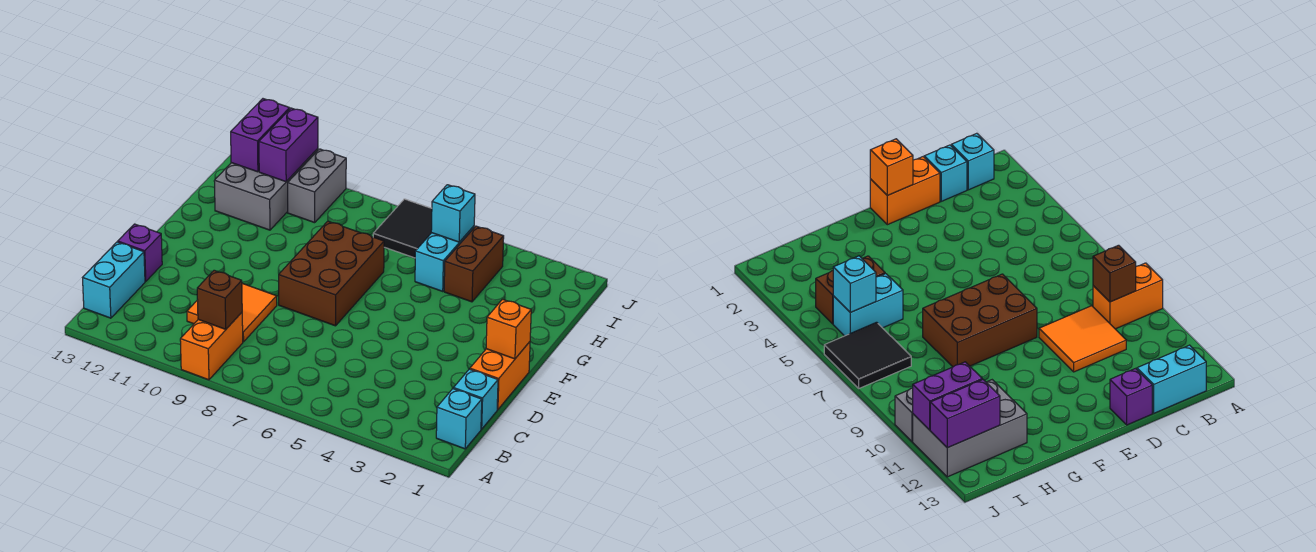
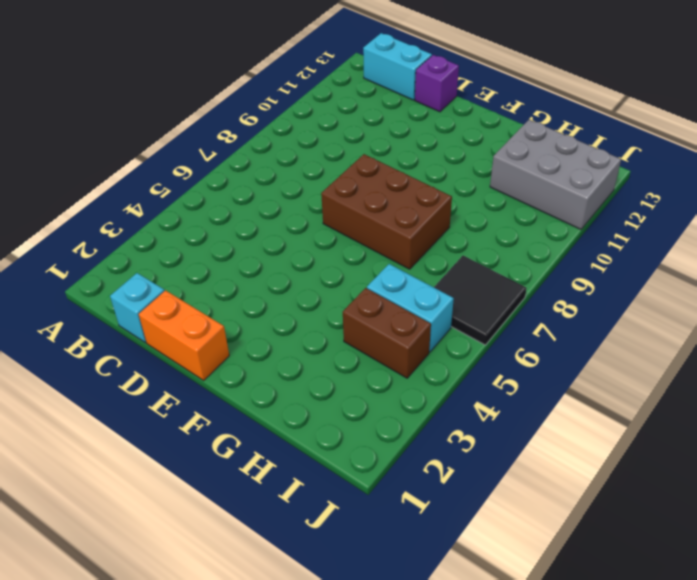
none -> orange brick A9:B9 level 1
none -> cyan brick B1 level 1
none -> orange tile C9:D10 level 1

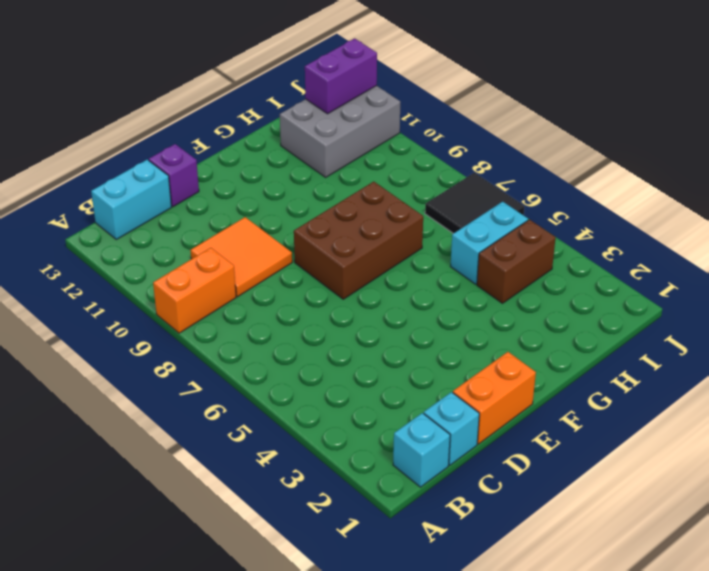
none -> grey brick I10:J10 level 1
none -> brown brick B9 level 2
none -> orange brick E1 level 2

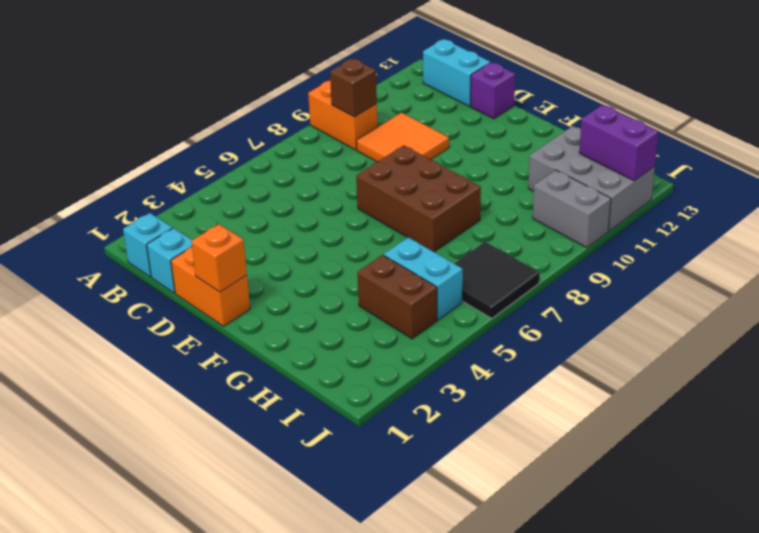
none -> cyan brick I5 level 2
none -> purple brick I11:J11 level 2

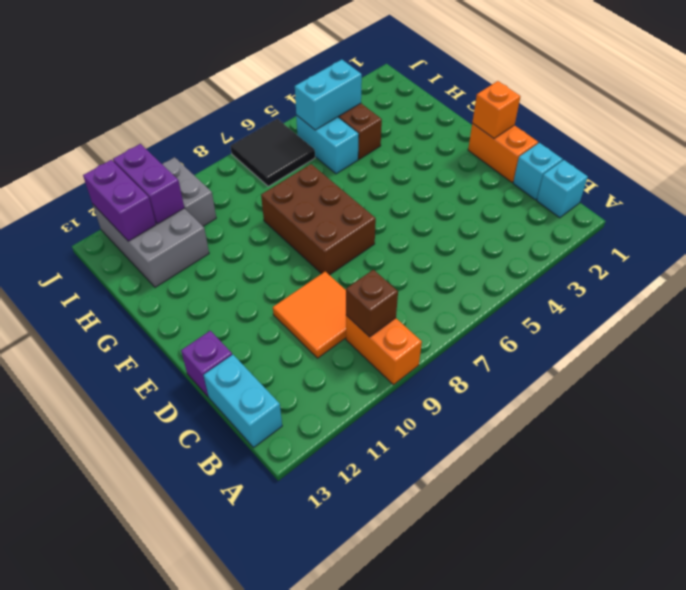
cyan brick I4:I5 level 2 -> cyan brick I5 level 2

